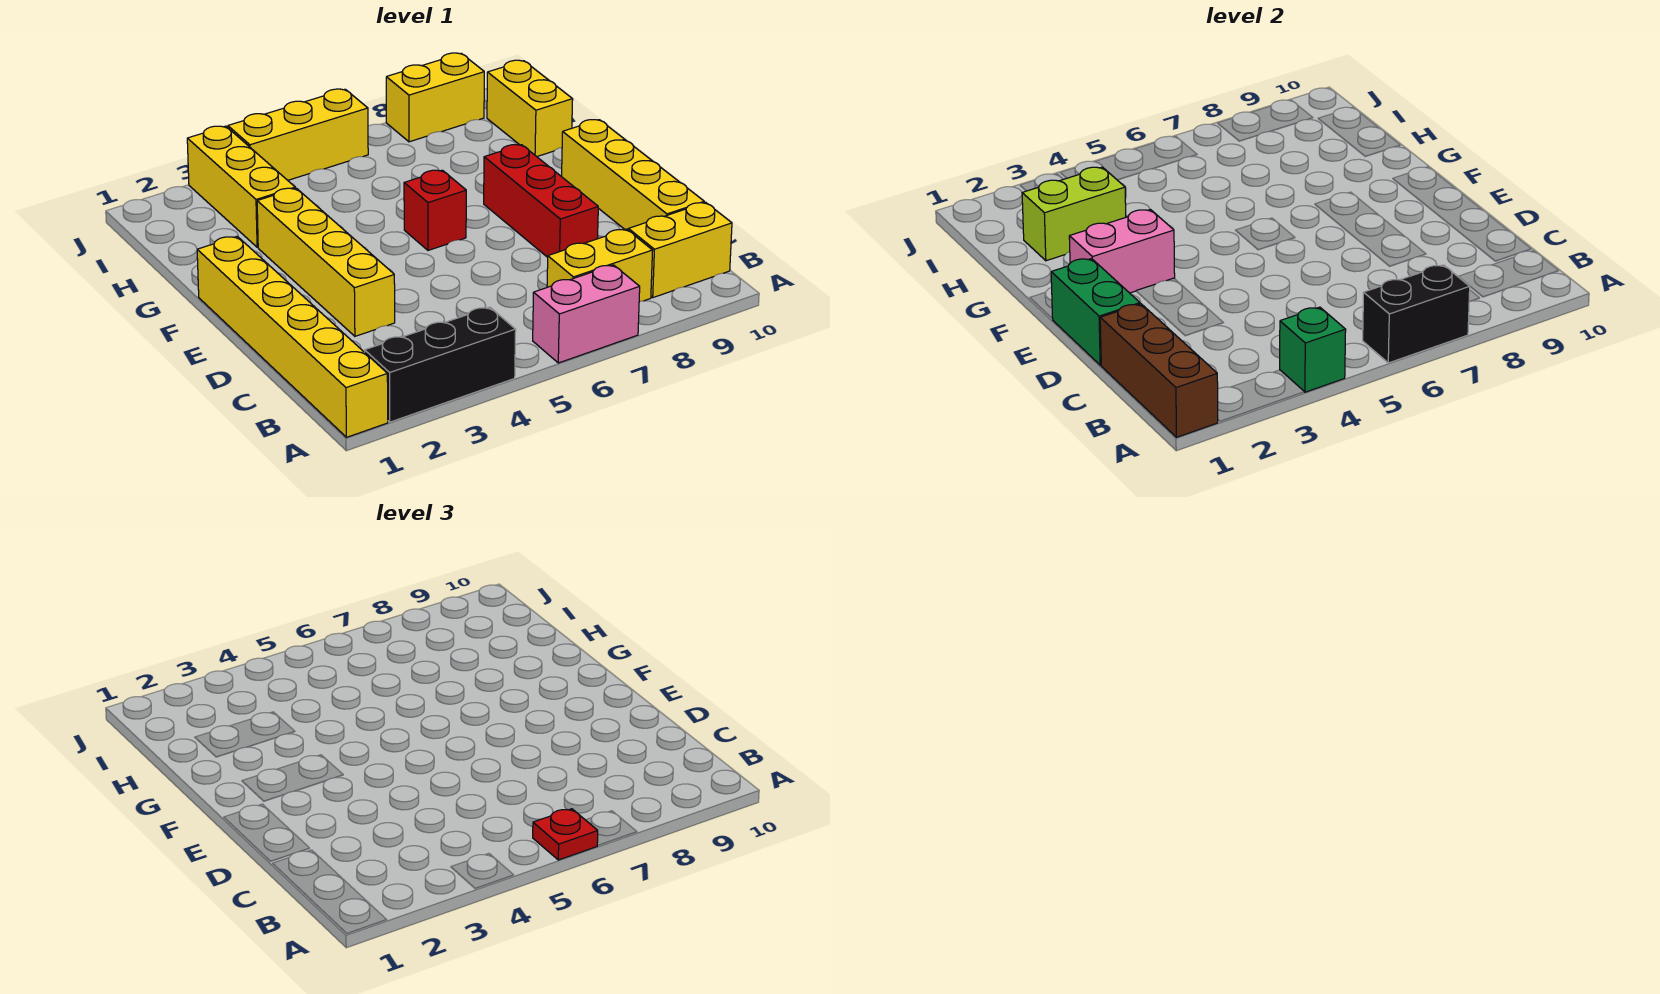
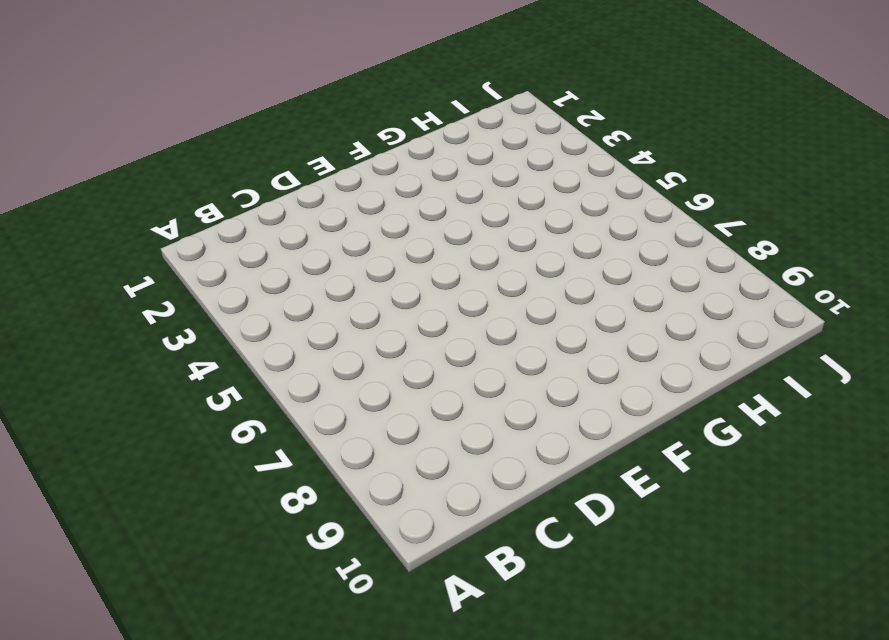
none -> yellow brick A1:F1 level 1
none -> black brick A2:A4 level 1
none -> pink brick A6:A7 level 1

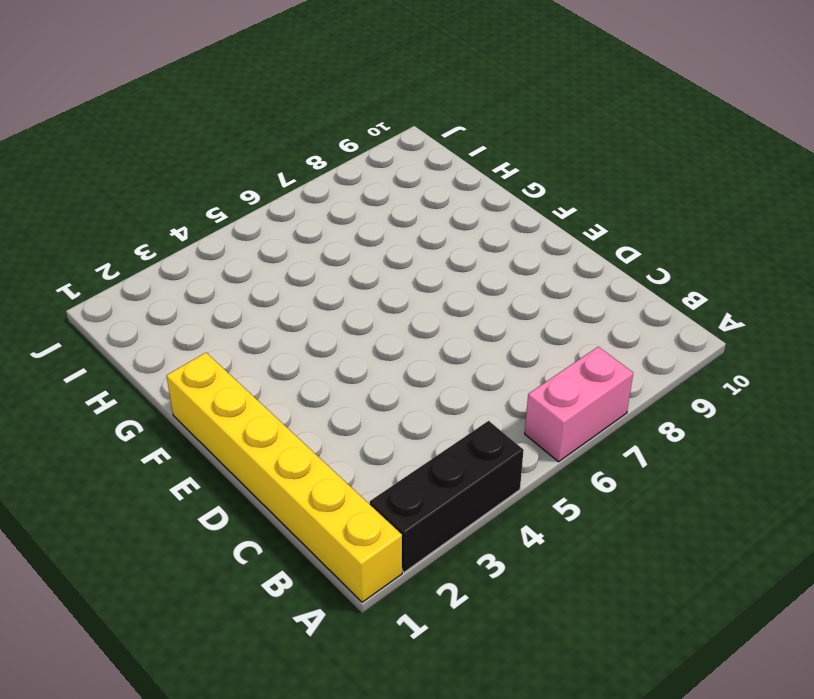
none -> yellow brick B7:B8 level 1
none -> yellow brick B9:B10 level 1
none -> yellow brick C10:F10 level 1

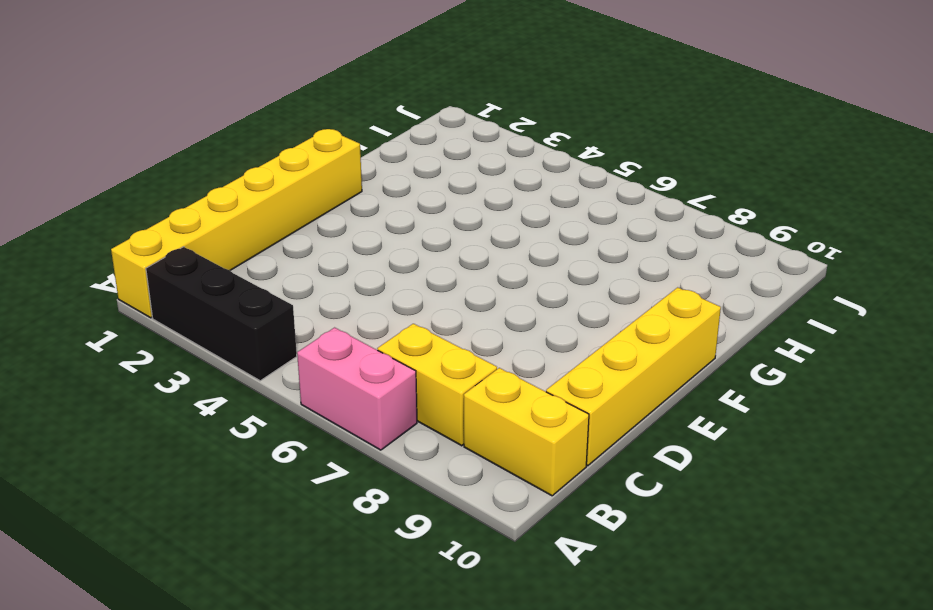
none -> yellow brick D3:G3 level 1
none -> red brick D8:F8 level 1
none -> red brick F6 level 1

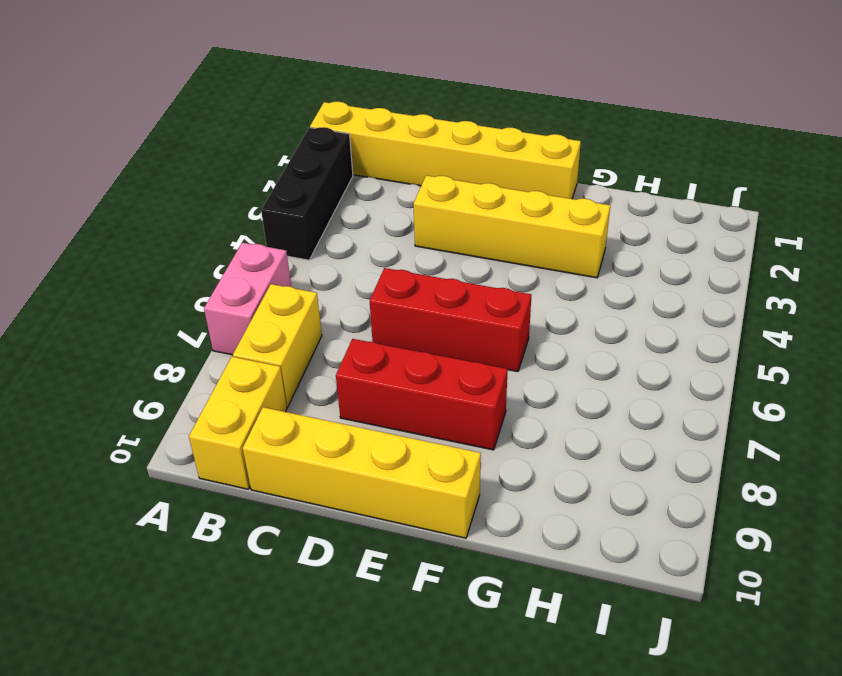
red brick D6:F6 level 1 -> red brick F6 level 1
none -> yellow brick H3:J3 level 1
none -> yellow brick H10:I10 level 1
none -> yellow brick J4:J6 level 1

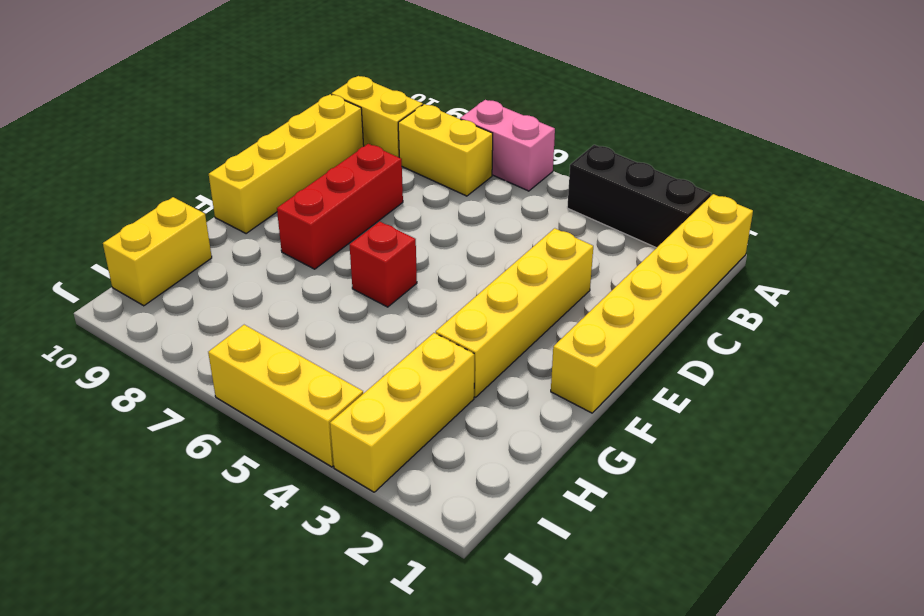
none -> yellow brick J8:J9 level 1
none -> brown brick A1:C1 level 2
none -> green brick A4 level 2

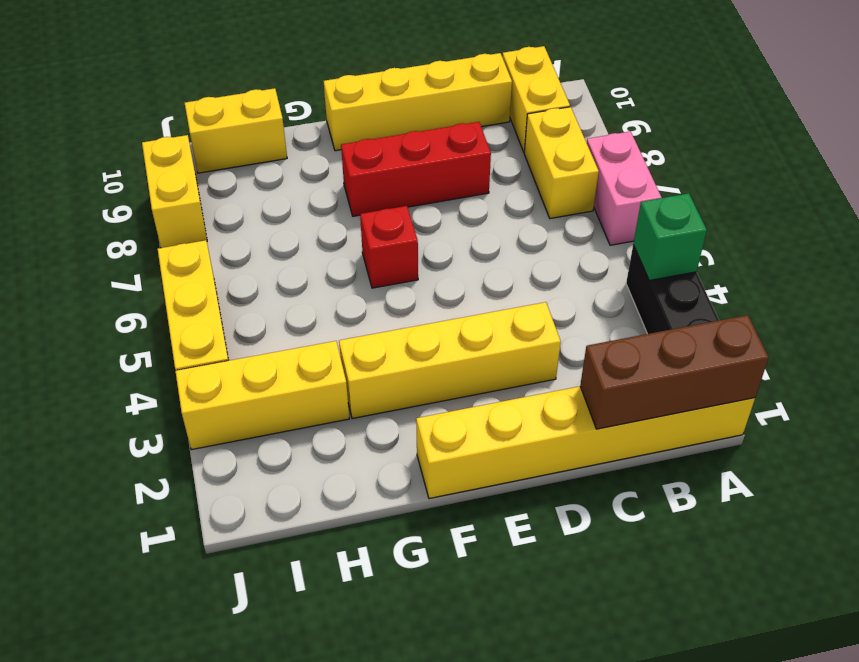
none -> black brick A6:A7 level 2
none -> green brick D1:E1 level 2
none -> pink brick F2:F3 level 2

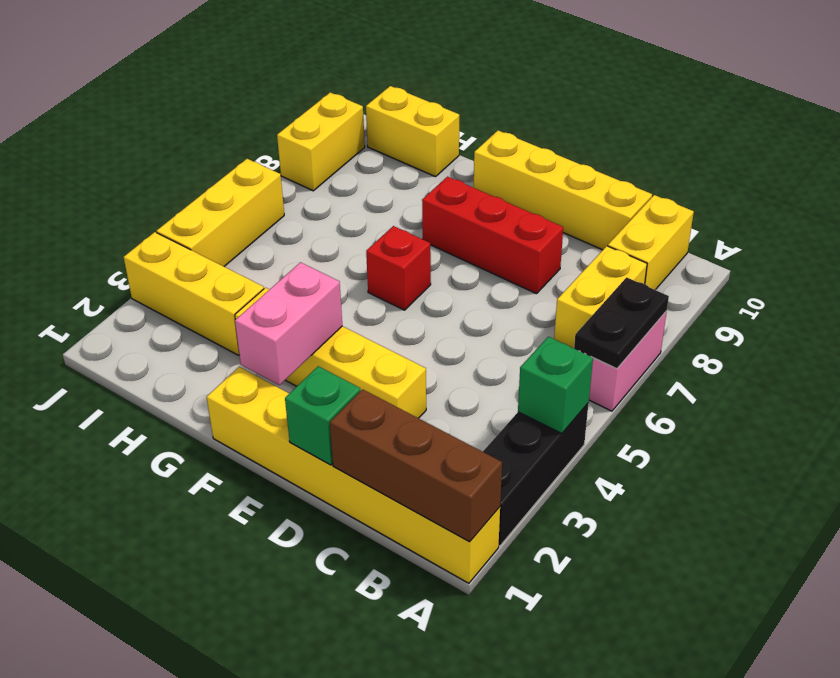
black plate A6:A7 level 2 -> black brick A6:A7 level 2
green brick D1 level 2 -> green brick D1:E1 level 2
none -> lime brick H2:H3 level 2
none -> red plate A6 level 3

